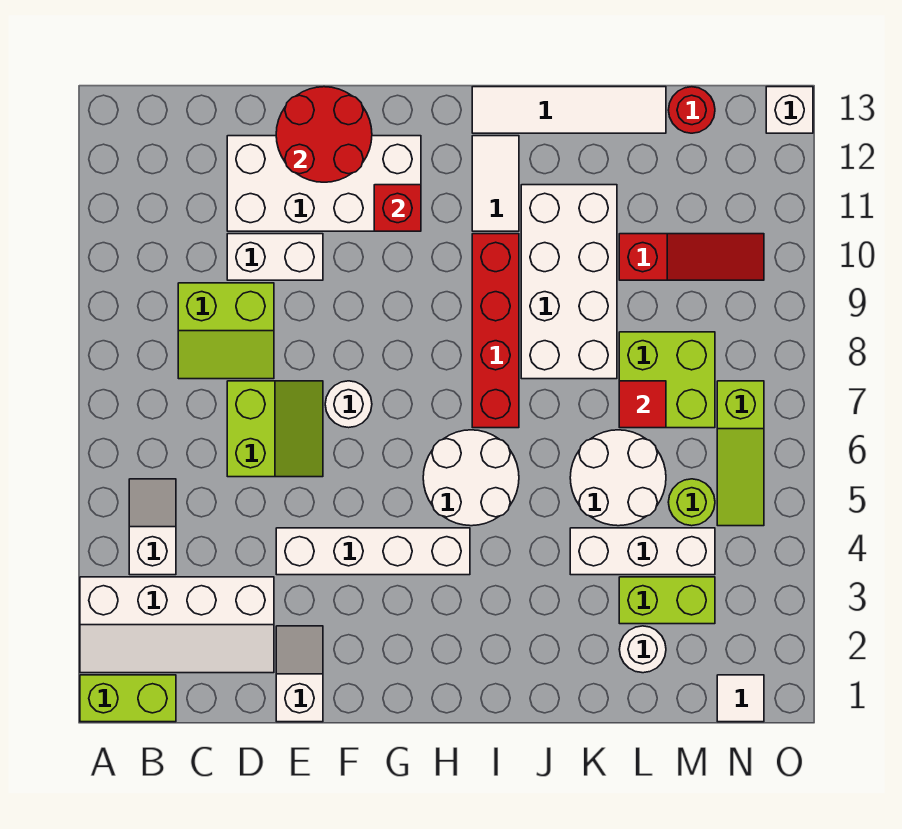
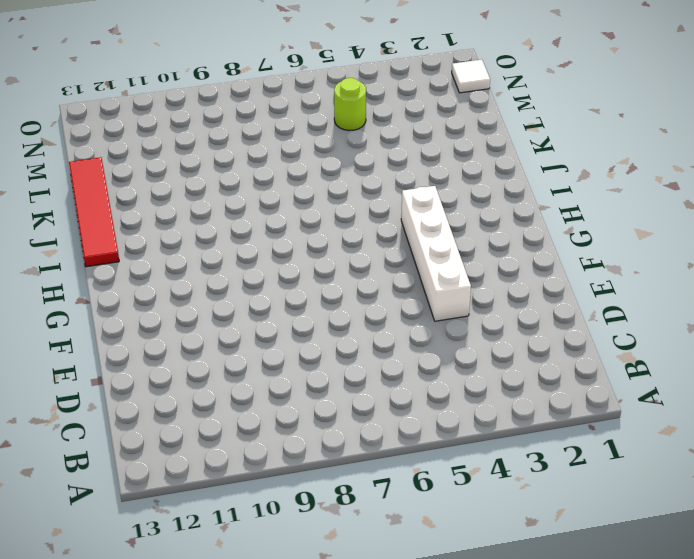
red tile I13:L13 level 1 -> white tile I13:L13 level 1
none -> lime brick A1:B1 level 1
none -> white slope A2:D3 level 1 top 3
none -> white slope B4:B5 level 1 top 4

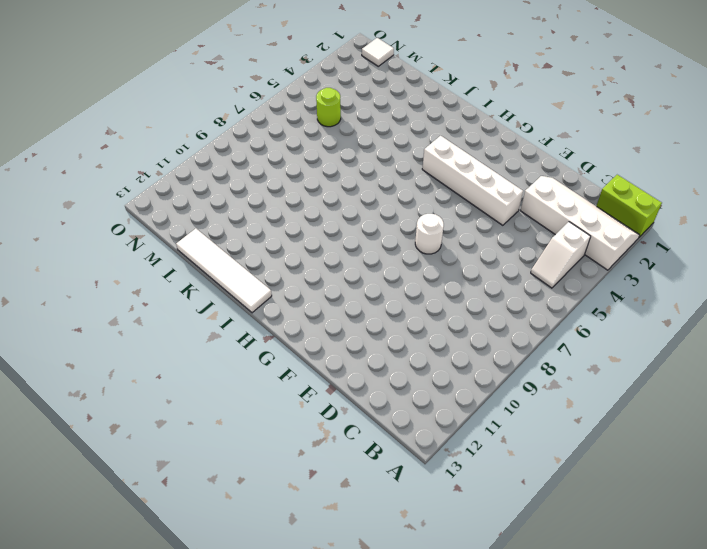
none -> lime slope C8:D9 level 1 top 9
none -> lime slope D6:E7 level 1 top D
none -> white brick D10:E10 level 1

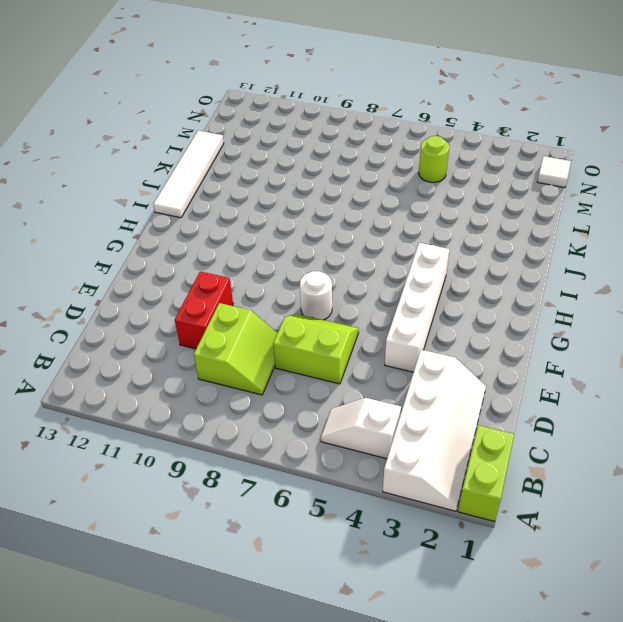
red brick D10:E10 level 1 -> white brick D10:E10 level 1
none -> white brick D11:G12 level 1
none -> white slope E1:E2 level 1 top 1
none -> white round brick H5:I6 level 1

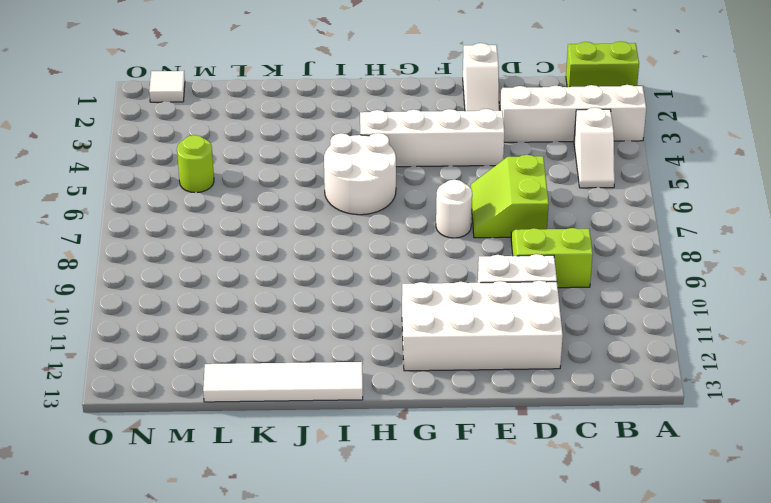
none -> red brick I7:I10 level 1
none -> white tile I11:I12 level 1
none -> white brick J8:K11 level 1

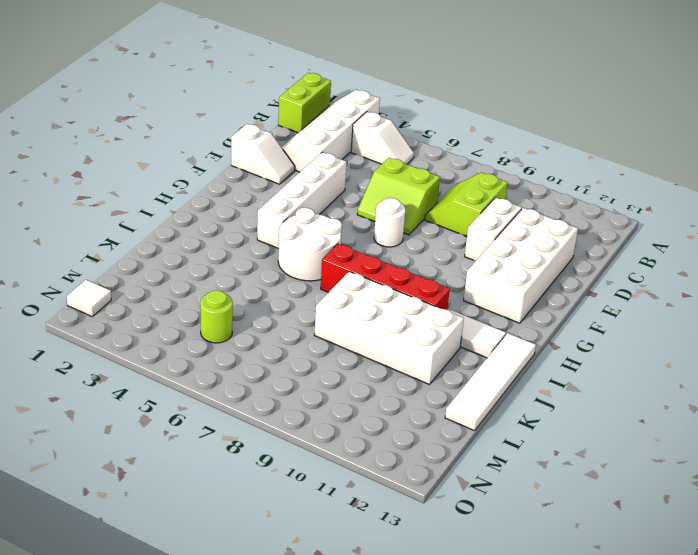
none -> white brick K4:M4 level 1
none -> white round brick K5:L6 level 1
none -> white round brick L2 level 1

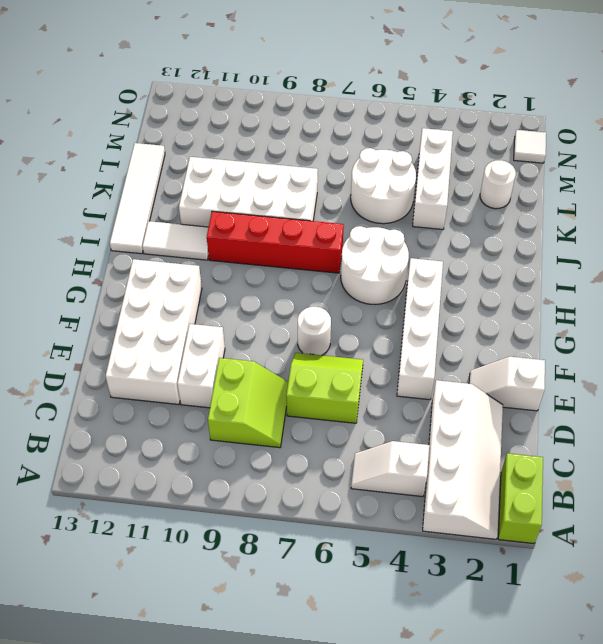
none -> lime brick L3:M3 level 1
none -> lime brick L7:M8 level 1
none -> red slope L10:N10 level 1 top L

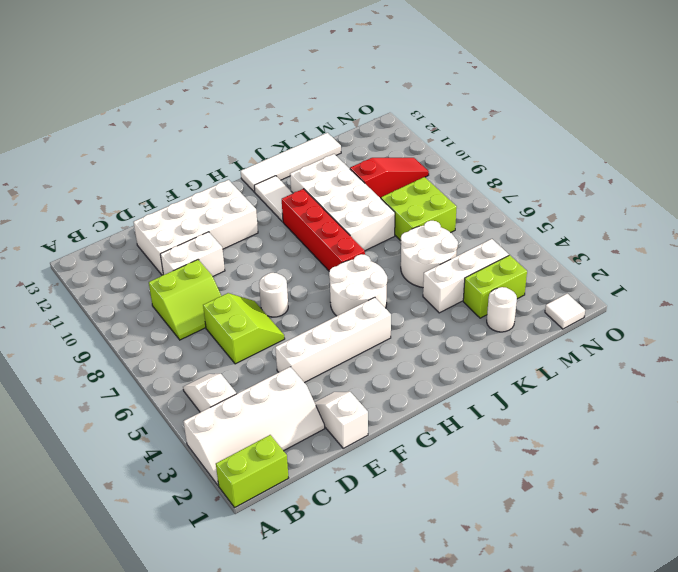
none -> lime round brick M5 level 1
none -> red round brick M13 level 1
none -> lime slope N5:N7 level 1 top 7

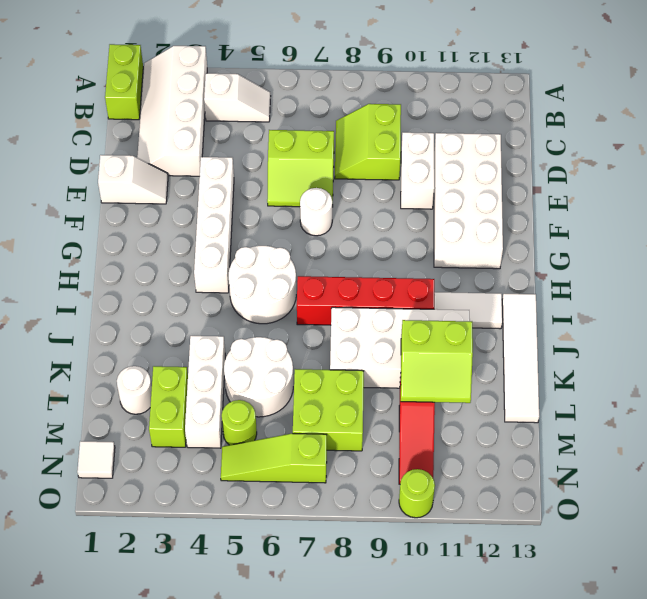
lime slope K10:L11 level 2 top K -> none
lime round brick O10 level 1 -> none
none -> red round brick M13 level 1
none -> white brick O13 level 1
none -> red round brick E12:F13 level 2

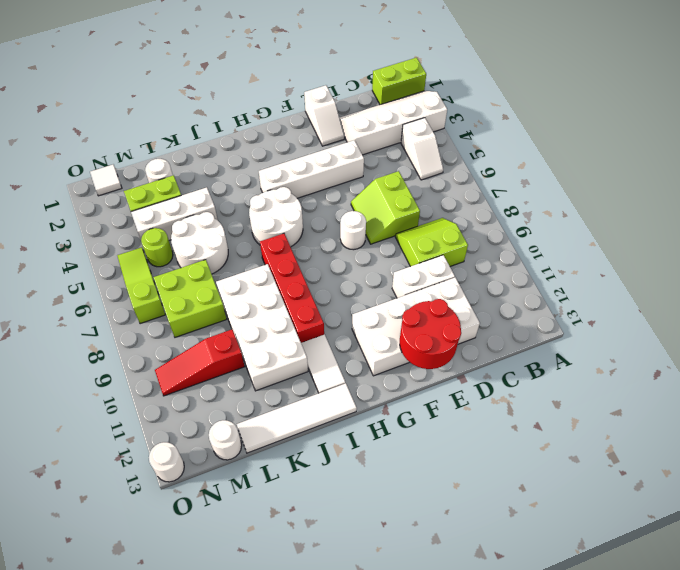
white round brick M13 level 1 -> red round brick M13 level 1
white round brick O13 level 1 -> white brick O13 level 1
none -> red brick G11 level 2
none -> red tile L7 level 2

